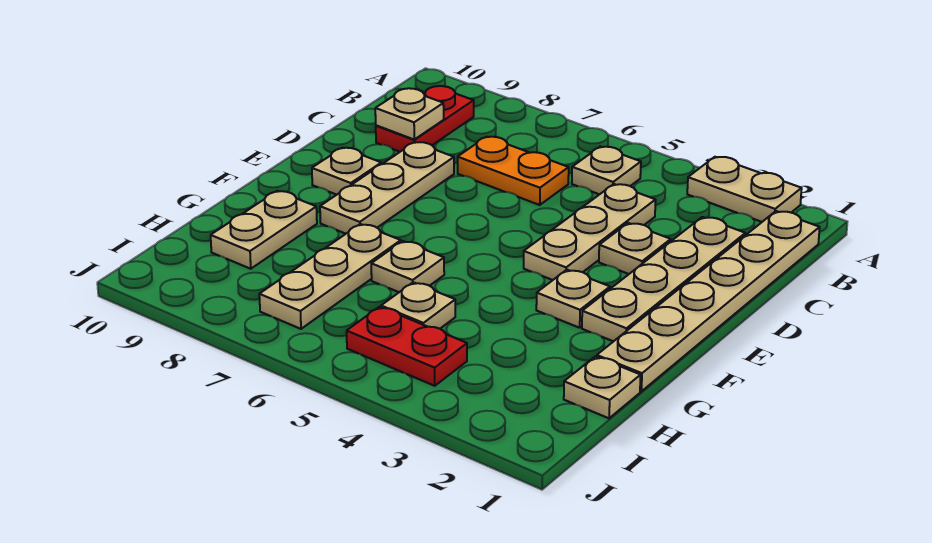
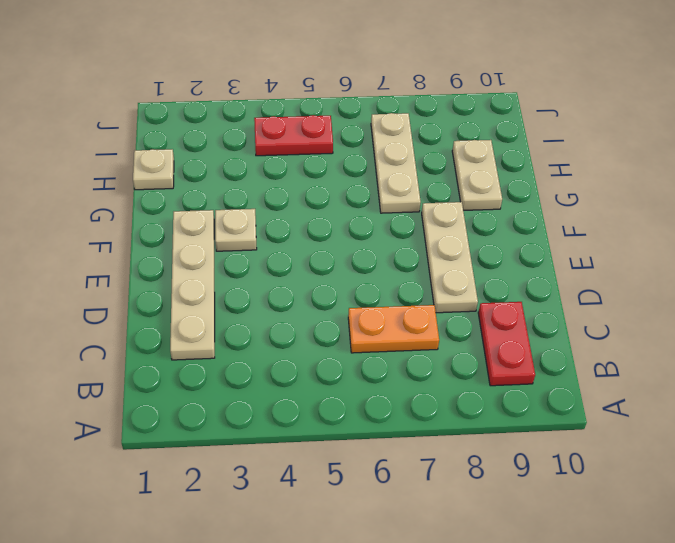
none -> tan plate A2:A3 level 1
none -> tan plate B1:G1 level 1
none -> tan plate B5 level 1

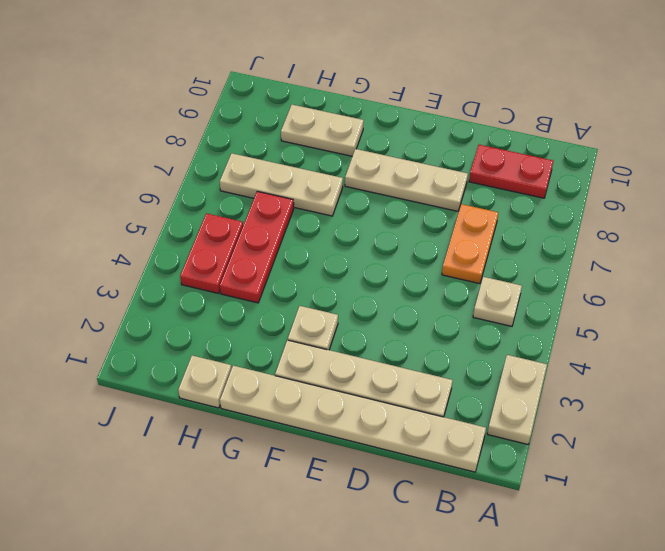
red plate H4:H6 level 1 -> tan plate H5 level 1
none -> tan plate C4:E4 level 1
none -> tan plate D3 level 1
none -> tan plate E9 level 1

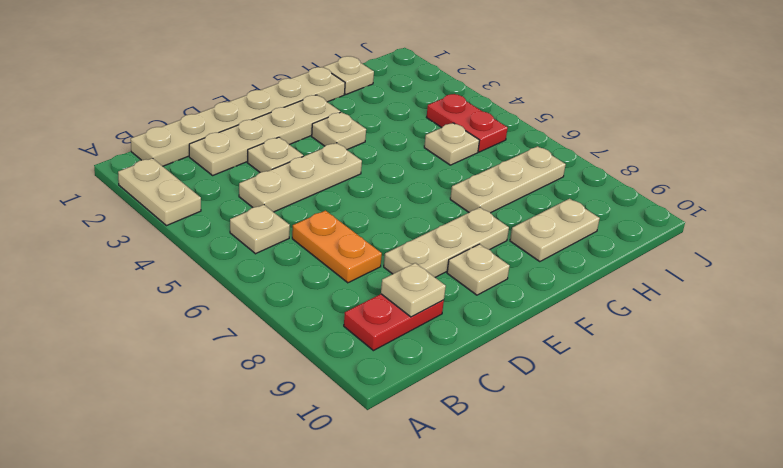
none -> tan plate G6 level 1

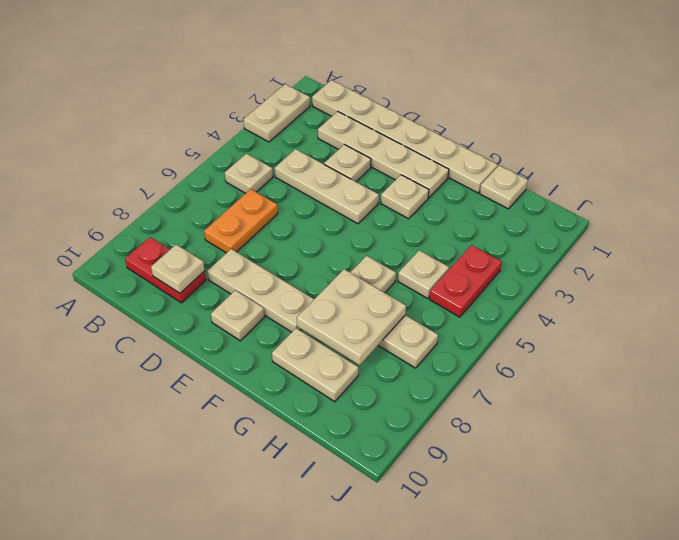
tan plate G7:H8 level 2 -> none

